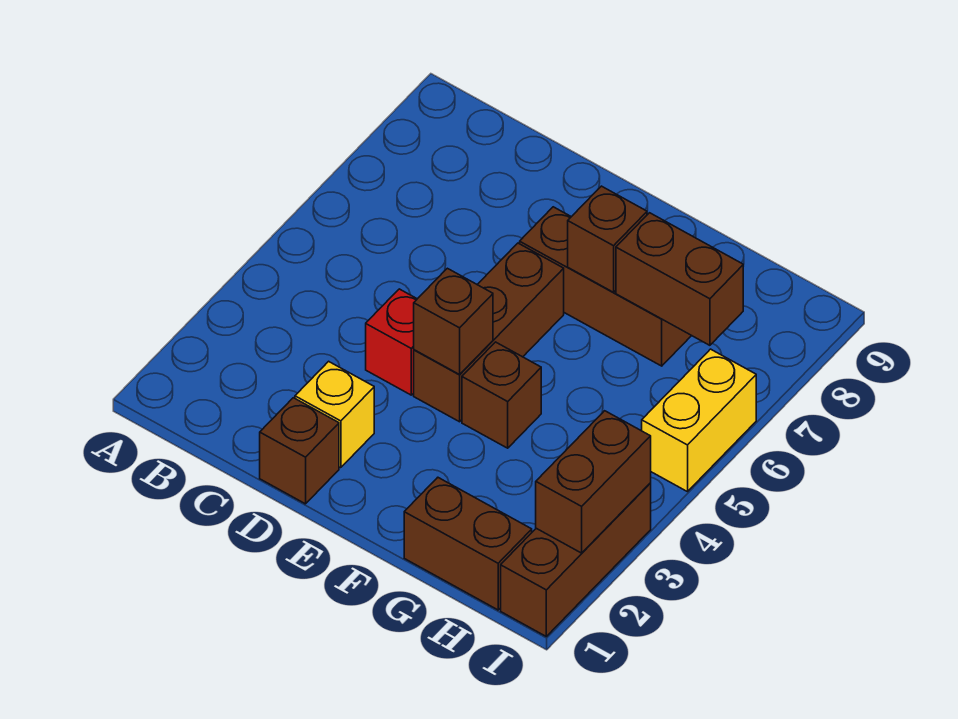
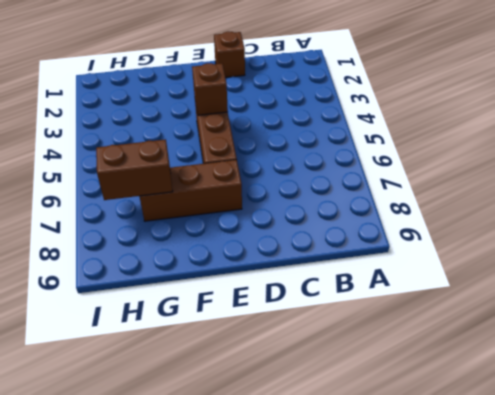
none -> yellow brick D2 level 1
none -> red brick D4 level 1
none -> brown brick F4 level 1

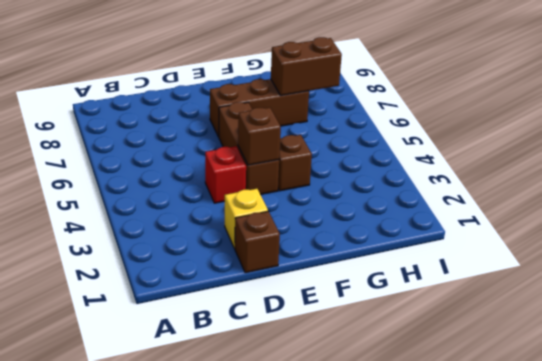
none -> brown brick G1:H1 level 1
none -> brown brick I1:I3 level 1
none -> yellow brick I5:I6 level 1

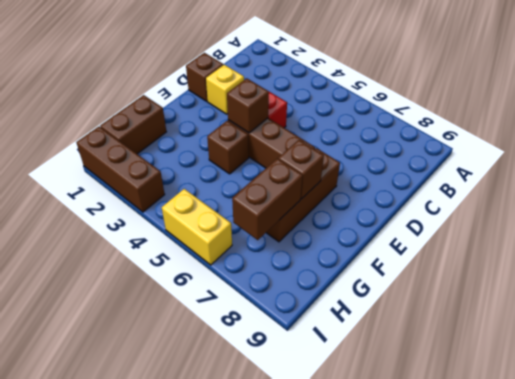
none -> brown brick I2:I3 level 2

